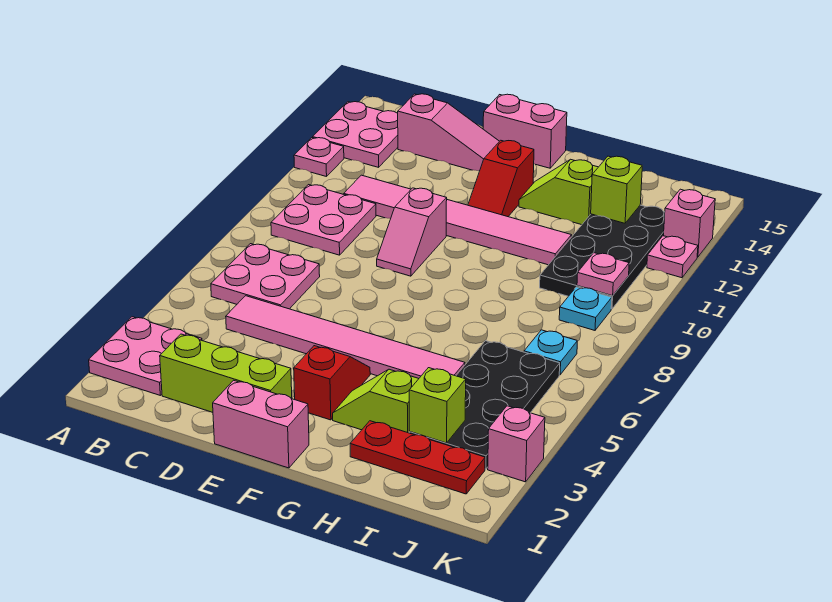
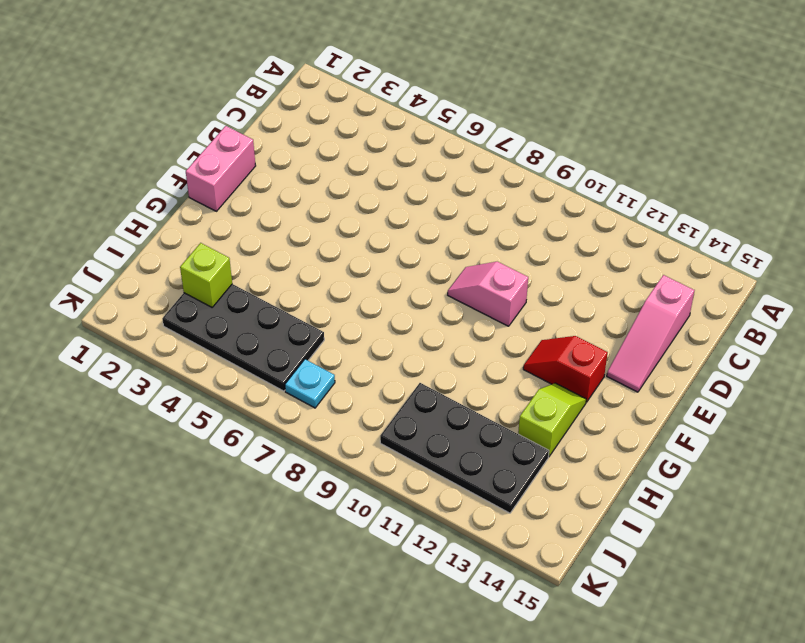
none -> pink plate A2:B3 level 1
none -> pink plate A12 level 1
none -> pink plate A13:B14 level 1

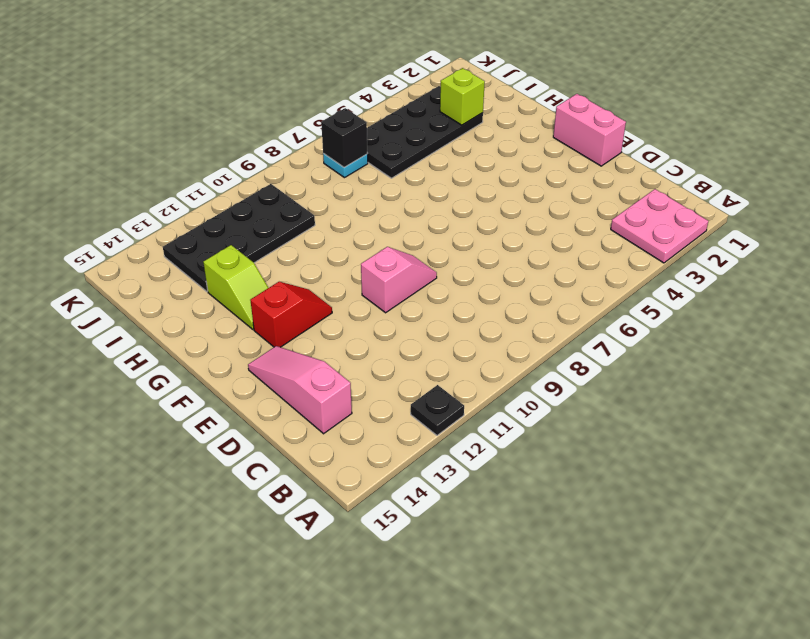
black plate A12 level 1 -> pink plate A12 level 1
black brick J7 level 2 -> none
none -> pink plate A13:B14 level 1
none -> pink plate B6:C7 level 1
none -> pink plate B9:C10 level 1

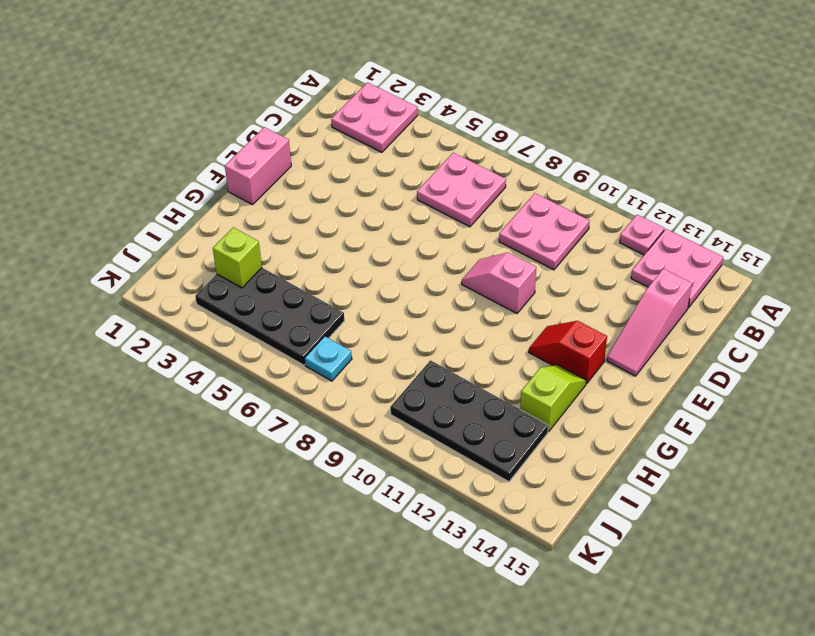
none -> lime brick C2:E2 level 1
none -> pink tile C5:H5 level 1
none -> pink tile C11:H11 level 1

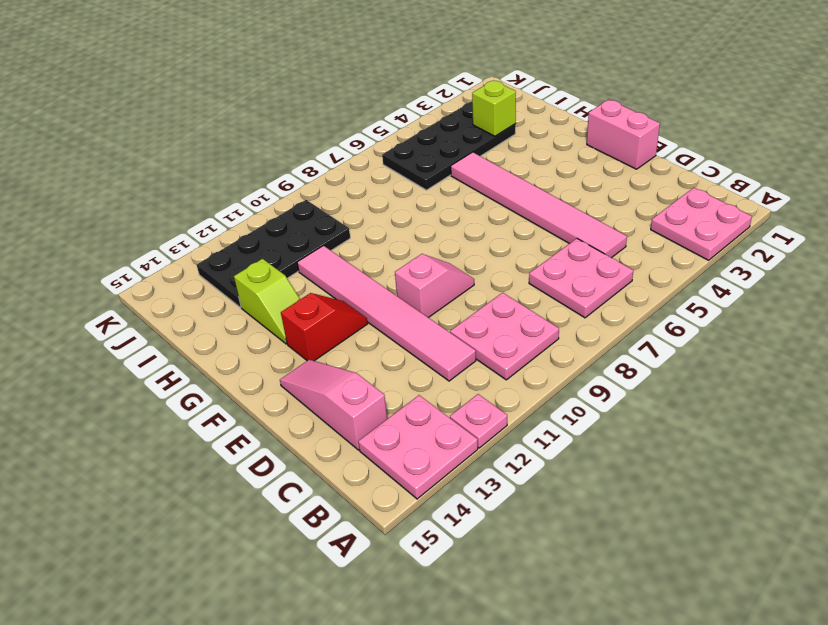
none -> lime brick C2:E2 level 1
none -> pink brick E15:F15 level 1
none -> red slope F3:F4 level 1 top 3

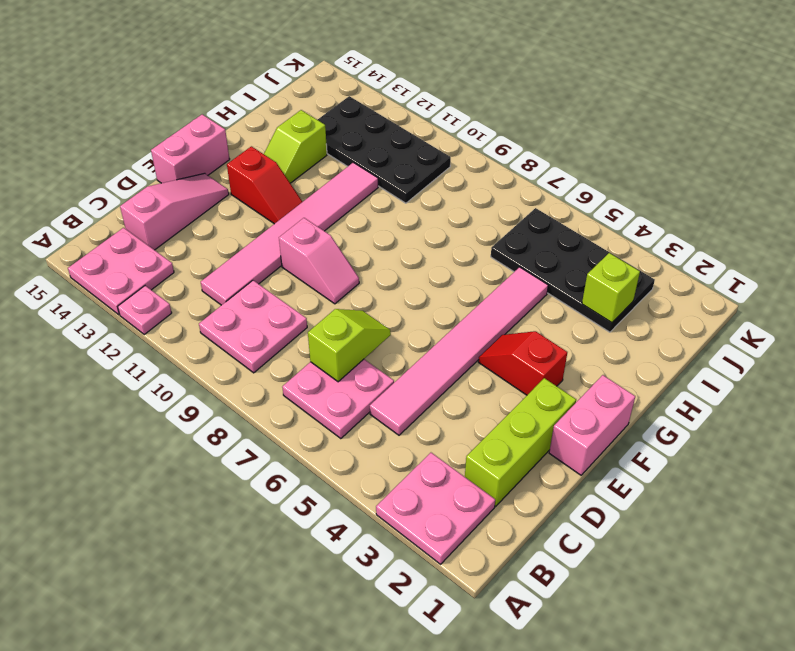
lime slope C7:D7 level 2 top C -> lime slope G3:H3 level 1 top H
none -> red plate H2:J2 level 1
none -> cyan plate J7 level 1
none -> cyan plate J9 level 1

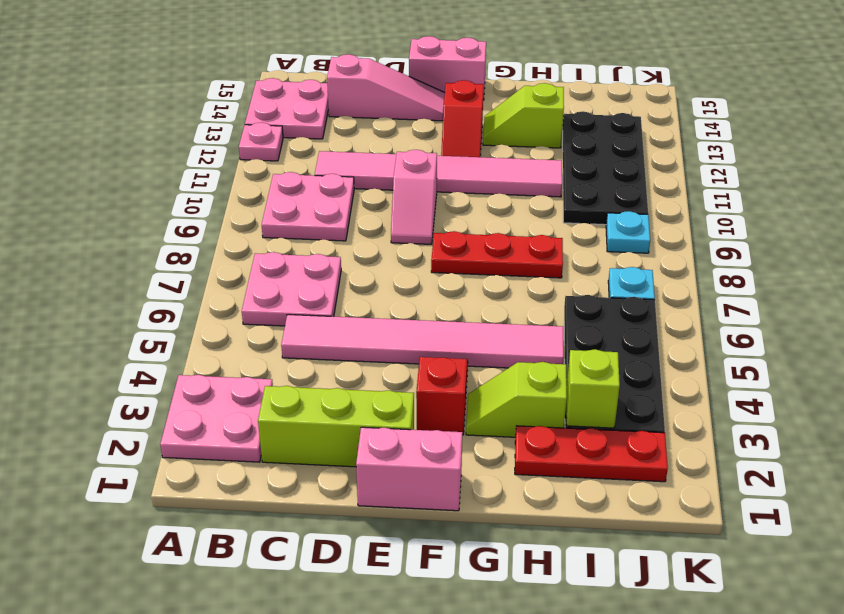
red plate F8:H8 level 1 -> none
none -> pink brick K3 level 1
none -> pink plate K12 level 1
none -> pink brick K13 level 1

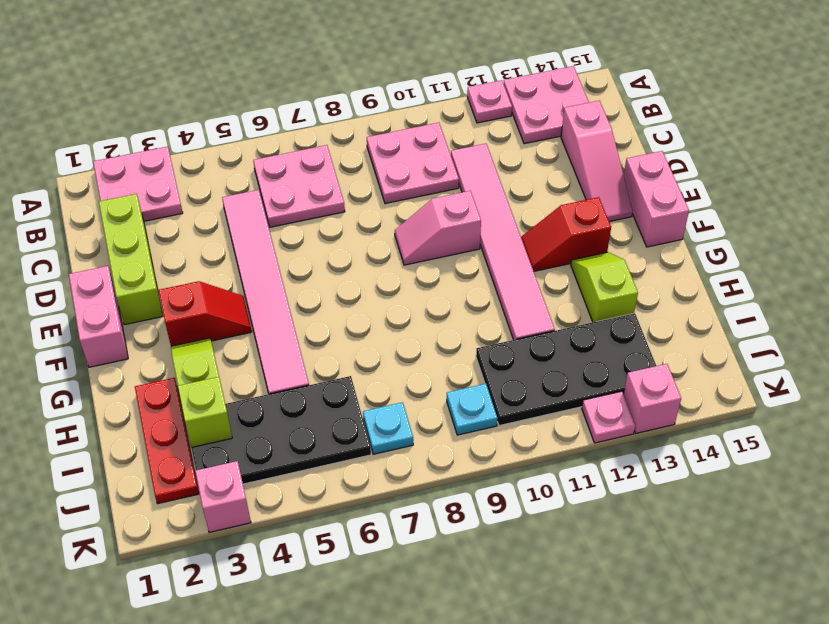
none -> lime brick I13 level 2
none -> pink plate J10 level 2

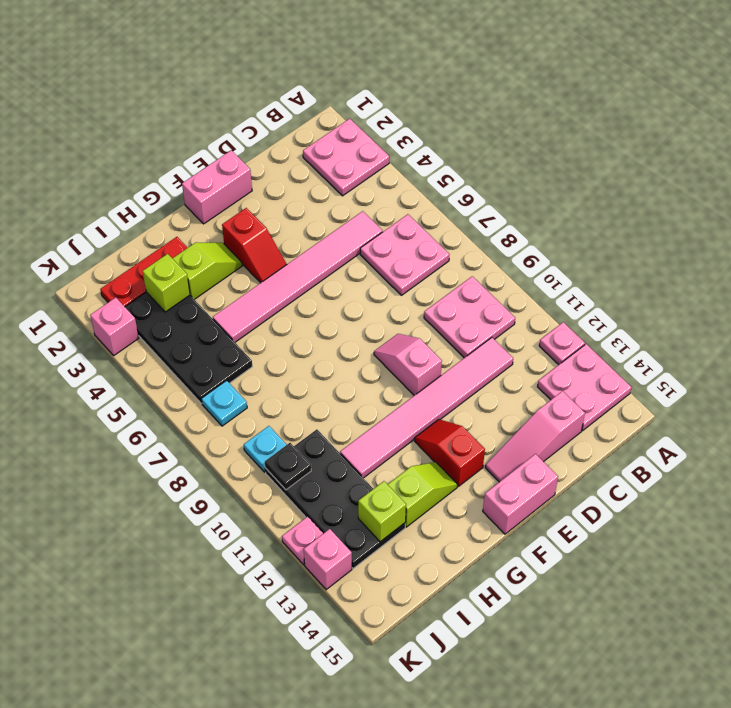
black plate J10 level 2 -> pink plate J10 level 2
none -> lime brick C2:E2 level 1

